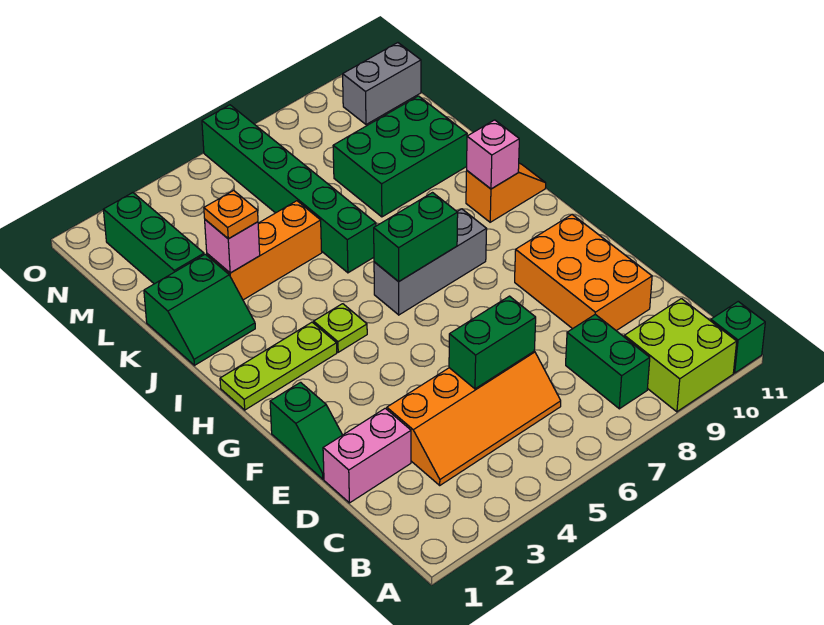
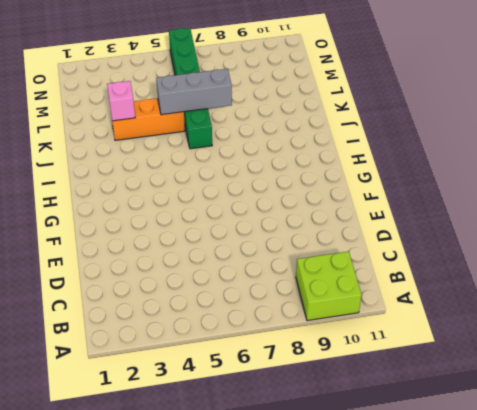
grey brick K5:K7 level 2 -> grey brick H6:H8 level 1
none -> green brick A11 level 1
none -> green brick B8:C8 level 1
none -> orange slope C3:D6 level 1 top D

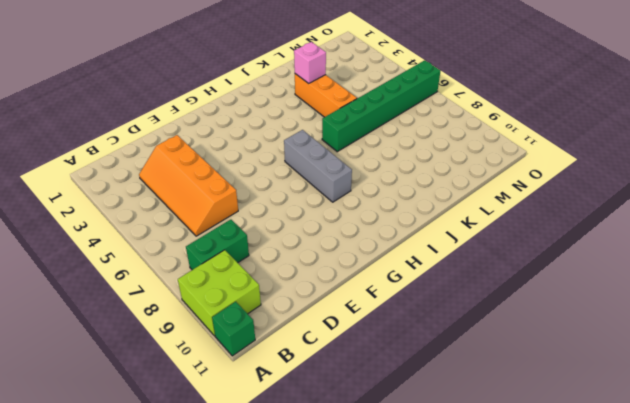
none -> pink brick D1:D2 level 1
none -> orange brick D9:F10 level 1
none -> green slope E1:F1 level 1 top F

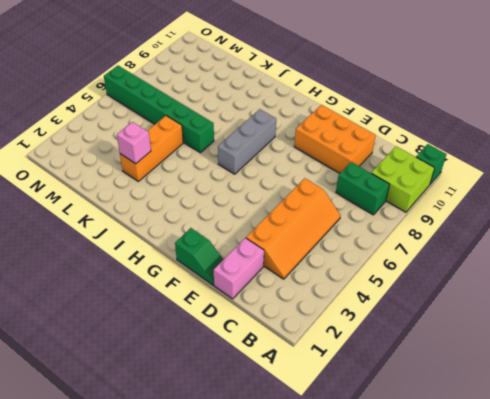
none -> lime plate H1:H3 level 1
none -> lime plate H4 level 1
none -> orange slope I10:I11 level 1 top 10

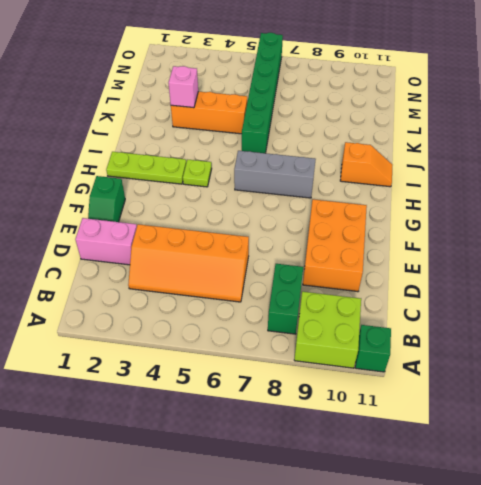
none -> green slope J1:K2 level 1 top K
none -> green brick K8:L10 level 1
none -> green brick L2:N2 level 1

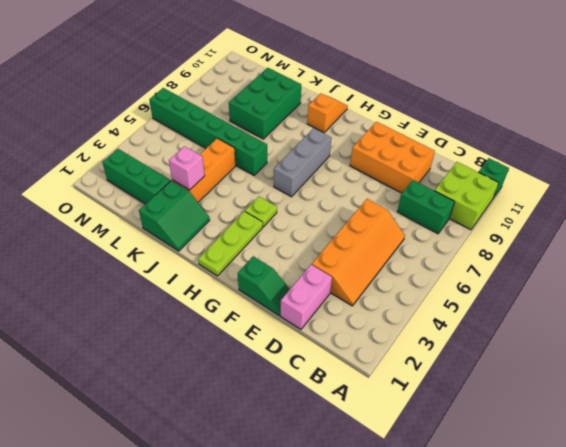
none -> grey brick N10:N11 level 1
none -> green brick D5:D6 level 2
none -> green brick H6:H7 level 2

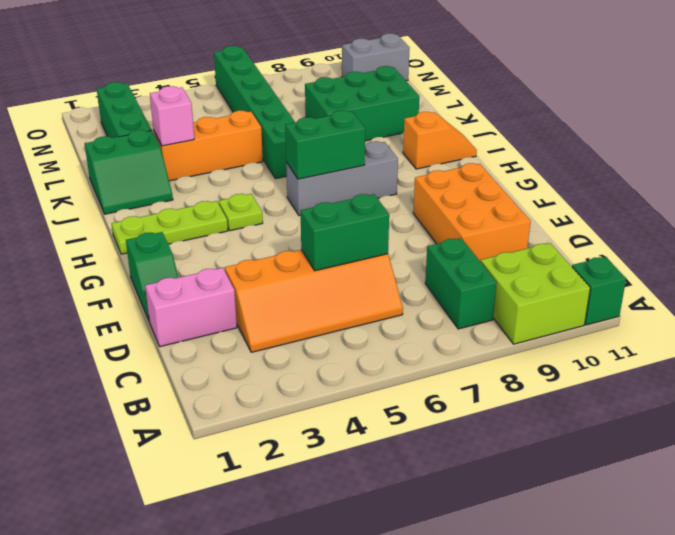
none -> pink brick I10 level 2
none -> orange plate K3 level 3

